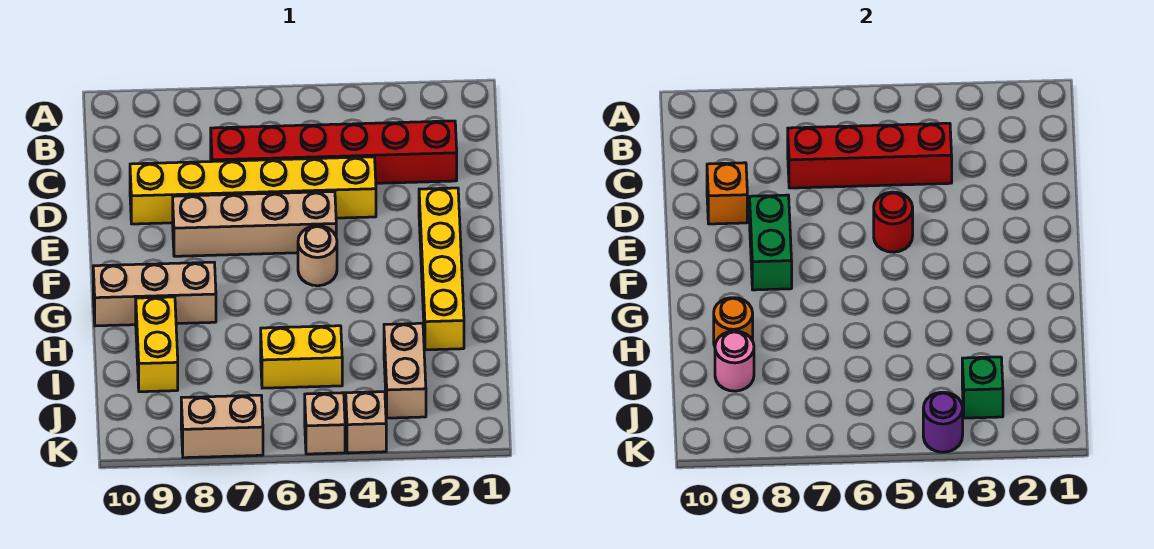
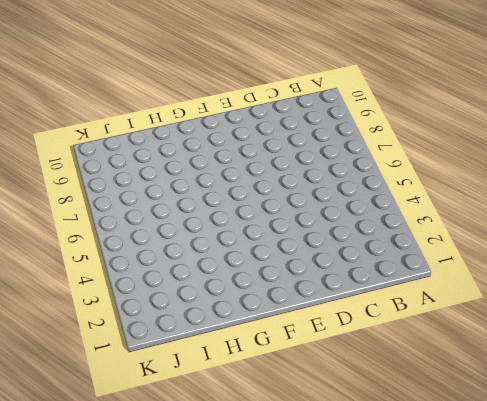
none -> red brick C2:C7 level 1
none -> yellow brick D4:D9 level 1
none -> yellow brick E2:H2 level 1

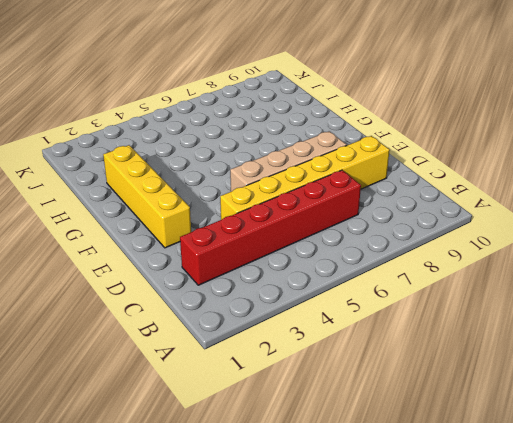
none -> tan round brick F5 level 1
none -> tan brick G8:G10 level 1
none -> yellow brick H9:I9 level 1

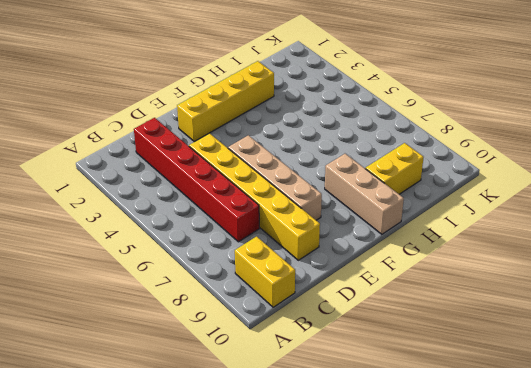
yellow brick B9:B10 level 1 -> yellow brick I5:I6 level 1
none -> tan round brick F5 level 1
none -> tan brick I3:J3 level 1
none -> tan brick K4 level 1

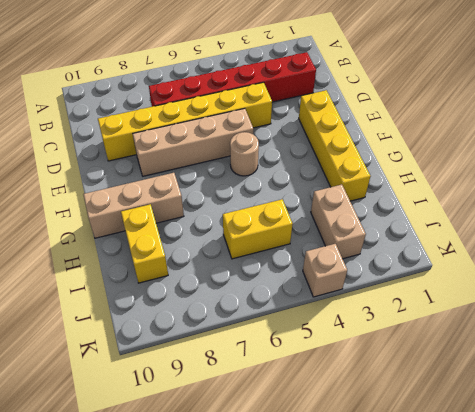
none -> tan brick K5 level 1
none -> tan brick K7:K8 level 1
none -> red brick C4:C7 level 2

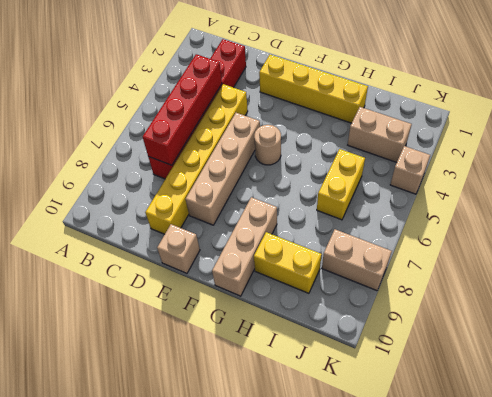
tan brick E10 level 1 -> tan brick K5 level 1
tan brick J8:K8 level 1 -> tan brick K7:K8 level 1
none -> orange brick D9 level 2
none -> red round brick E5 level 2
none -> green brick E8:F8 level 2

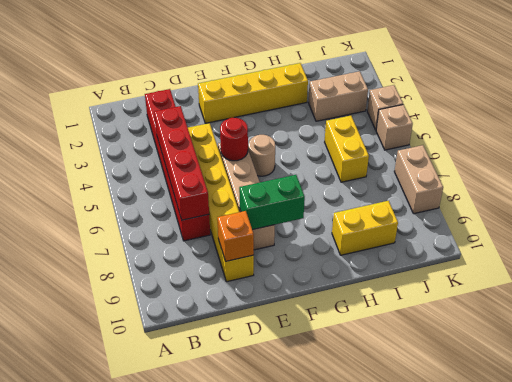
none -> tan brick G8:G10 level 1
none -> orange round brick H9 level 2
none -> pink round brick I9 level 2

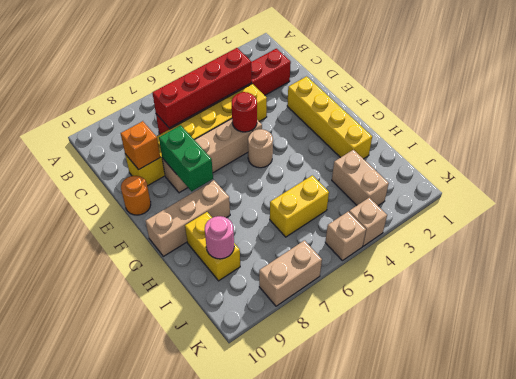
orange round brick E10 level 1 -> orange round brick H9 level 2
none -> green brick J3 level 2
none -> purple round brick K4 level 2

